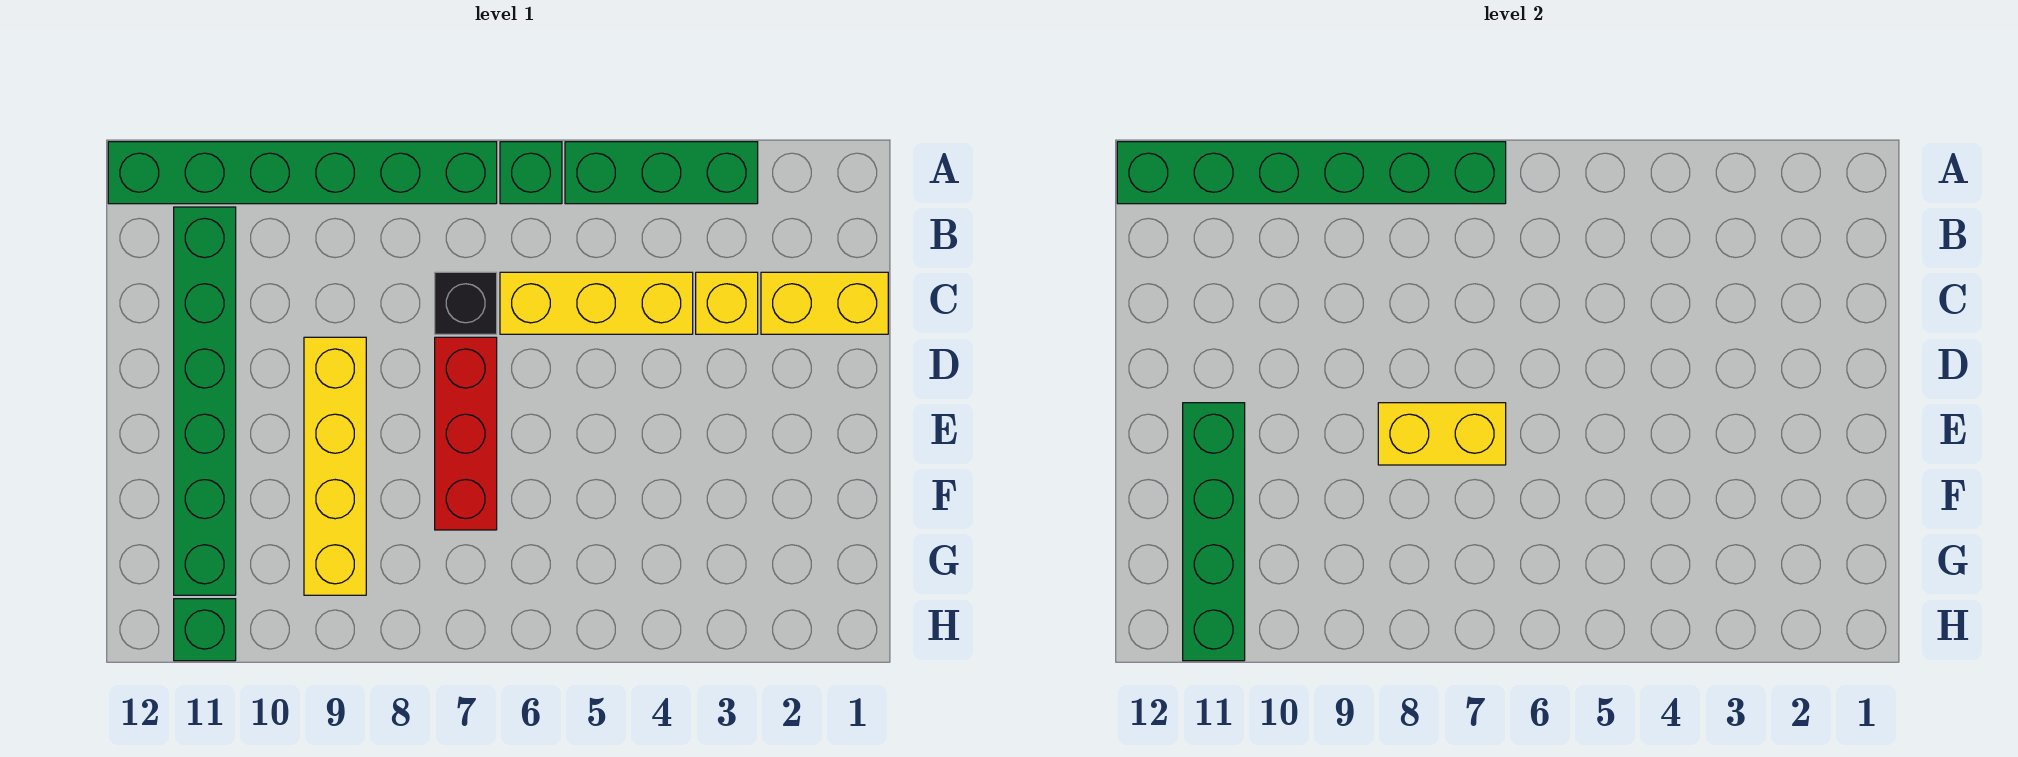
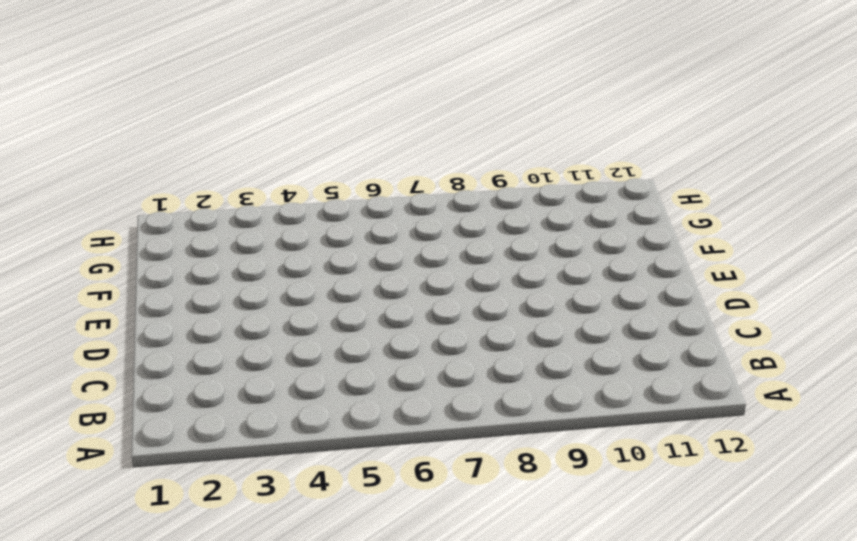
none -> green brick A3:A5 level 1
none -> green brick A6 level 1
none -> green brick A7:A12 level 1

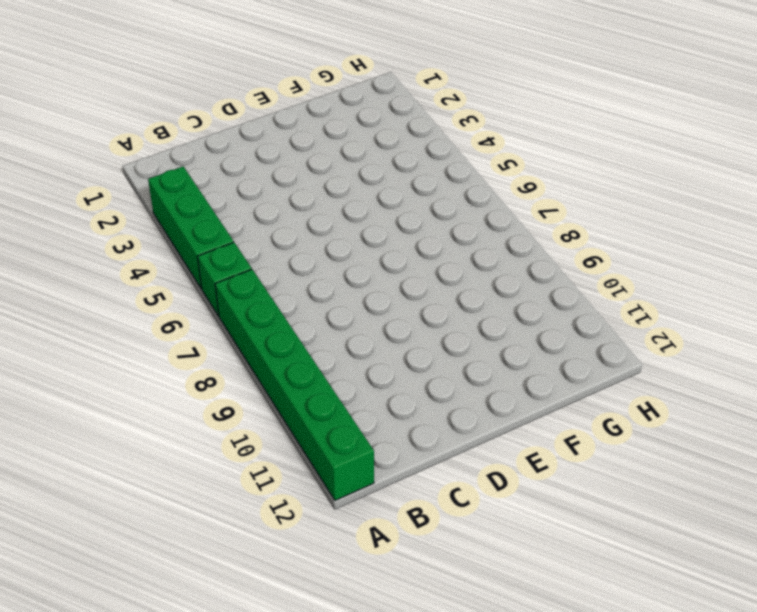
none -> green brick B11:G11 level 1
none -> yellow brick C1:C2 level 1
none -> yellow brick C3 level 1

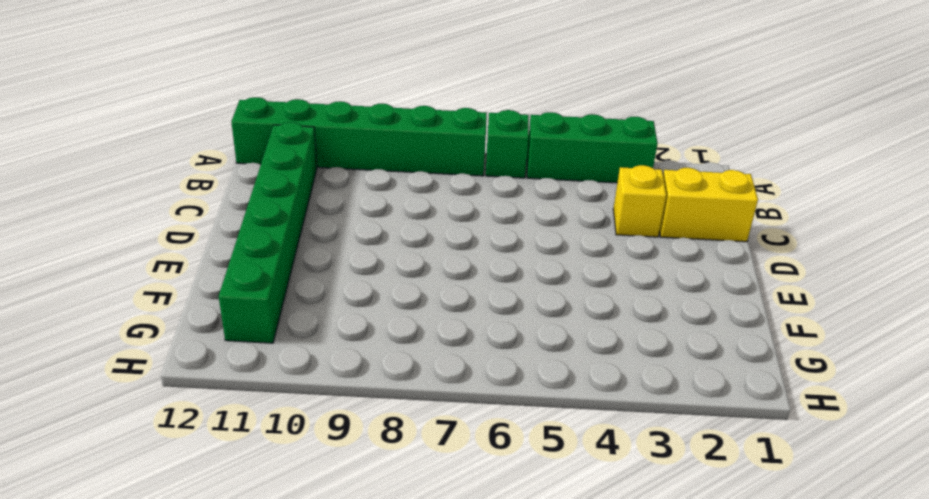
none -> yellow brick C4:C6 level 1
none -> black brick C7 level 1
none -> red brick D7:F7 level 1

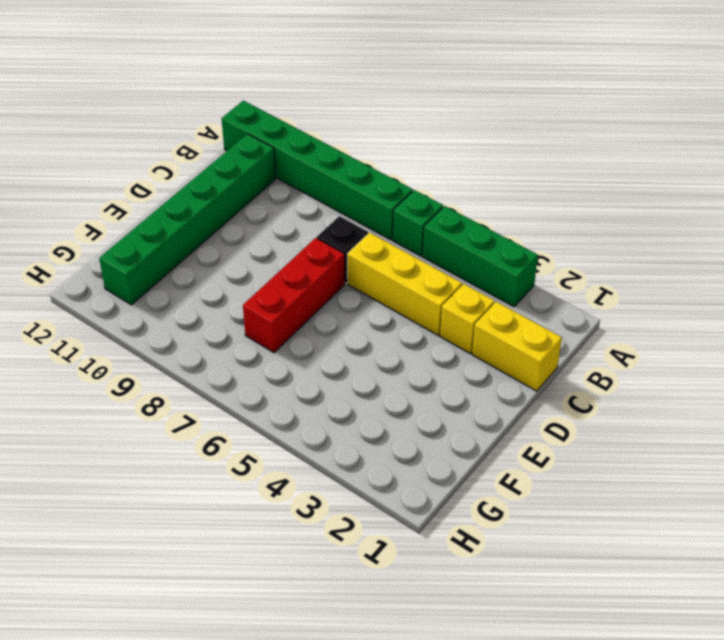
none -> yellow brick D9:G9 level 1
none -> green brick H11 level 1
none -> green brick A7:A12 level 2

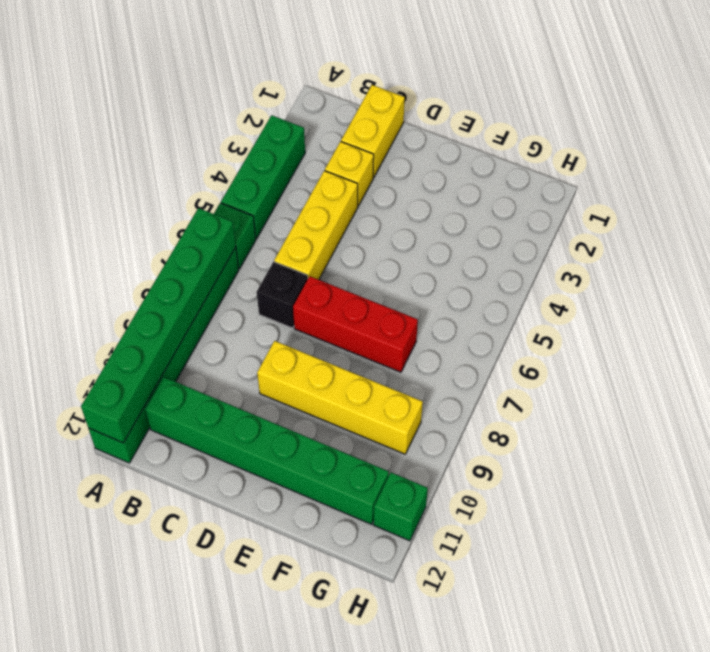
none -> yellow brick E7:E8 level 2
none -> green brick E11:H11 level 2

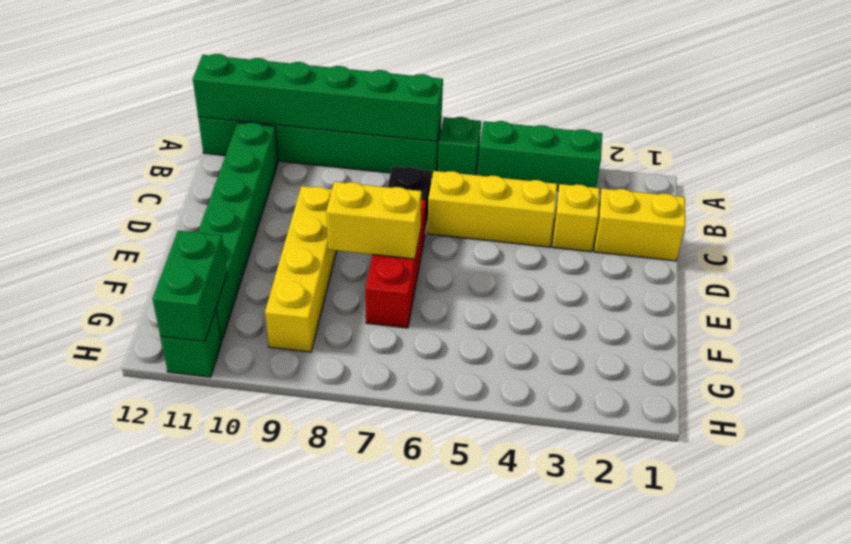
green brick G11:H11 level 2 -> green brick E11:H11 level 2

